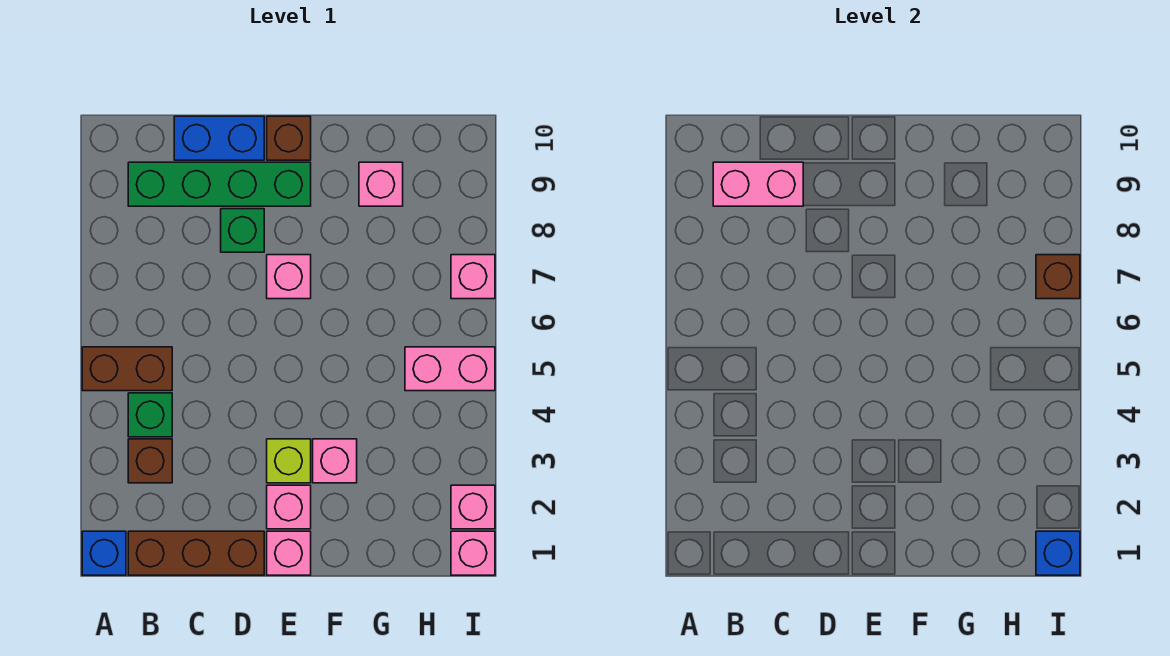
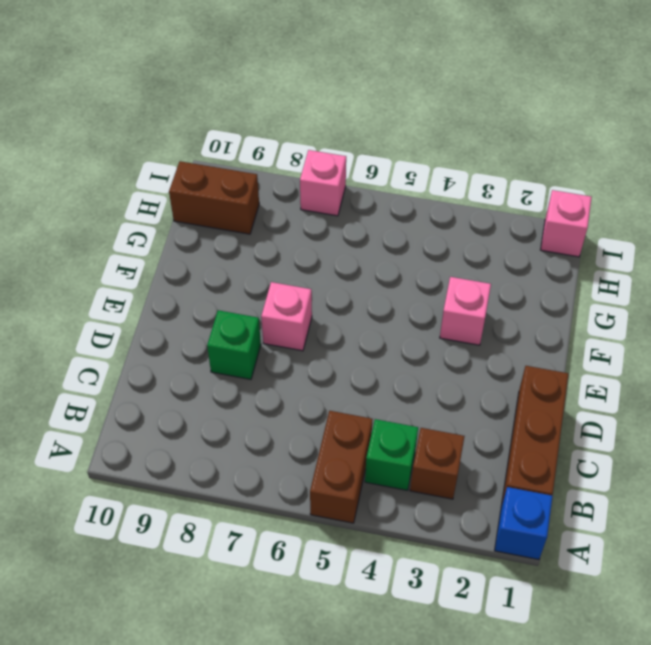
brown brick H9:H10 level 1 -> none
none -> green brick B9:E9 level 1
none -> blue brick C10:D10 level 1
none -> pink brick E1 level 1

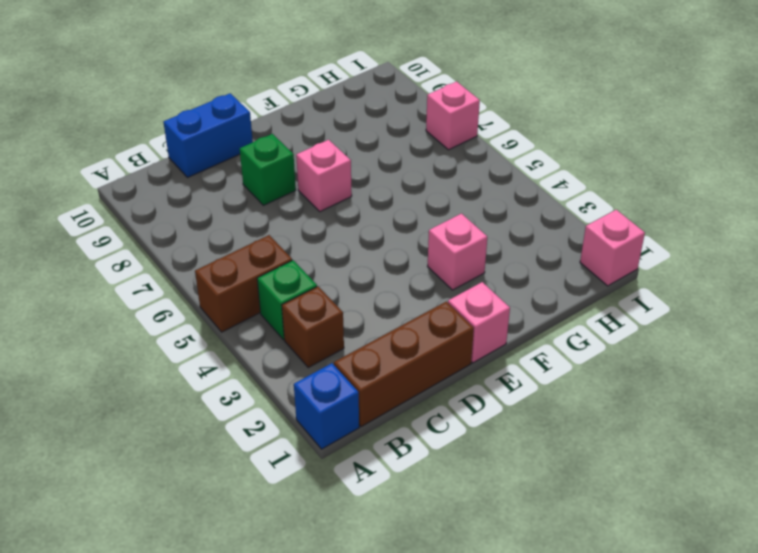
none -> green brick B9:E9 level 1
none -> pink brick E2 level 1
none -> lime brick E3 level 1

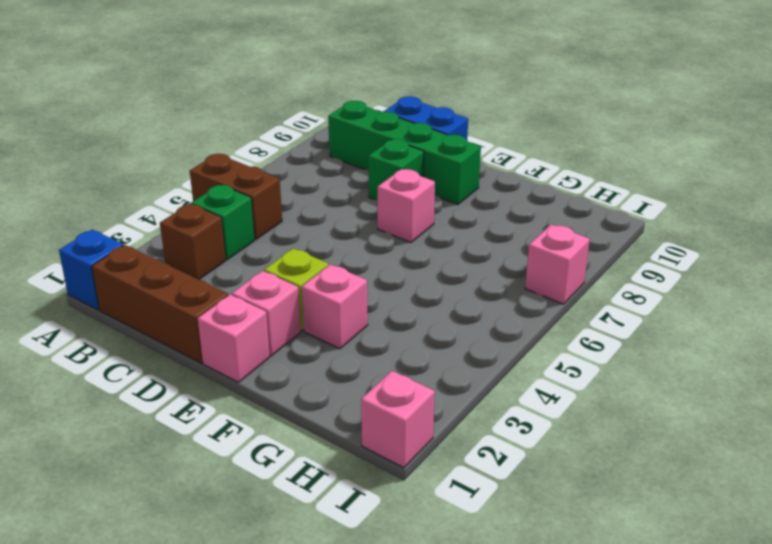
none -> brown brick E10 level 1
none -> pink brick G9 level 1
none -> pink brick H5:I5 level 1

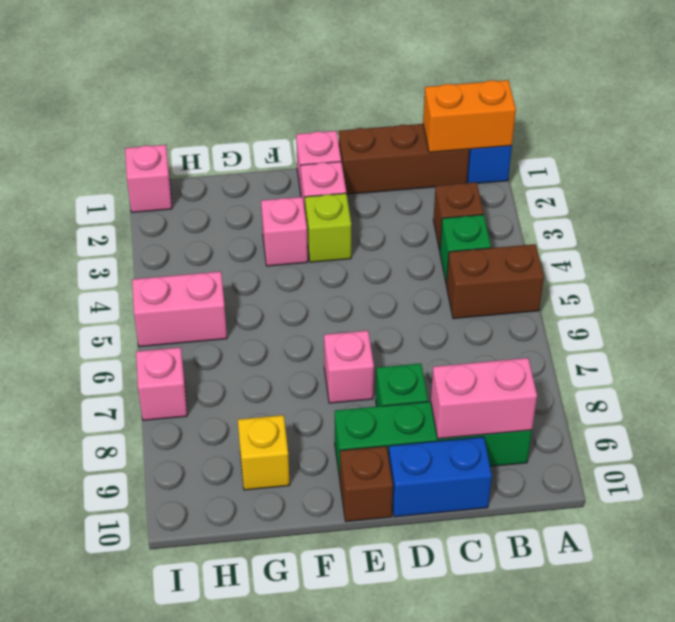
orange brick A1:B1 level 2 -> none
yellow brick G9 level 1 -> pink brick G9 level 1
none -> pink brick I2 level 1
none -> blue brick I1 level 2
none -> brown brick I7 level 2

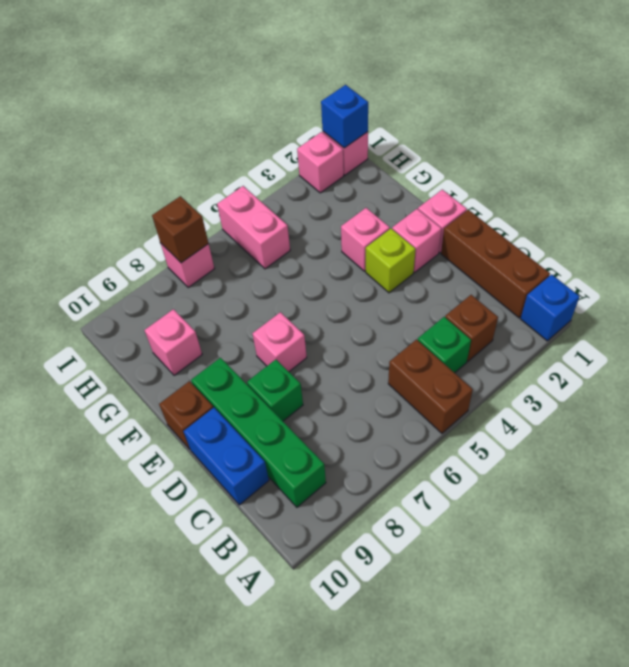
none -> pink brick B9:C9 level 2

